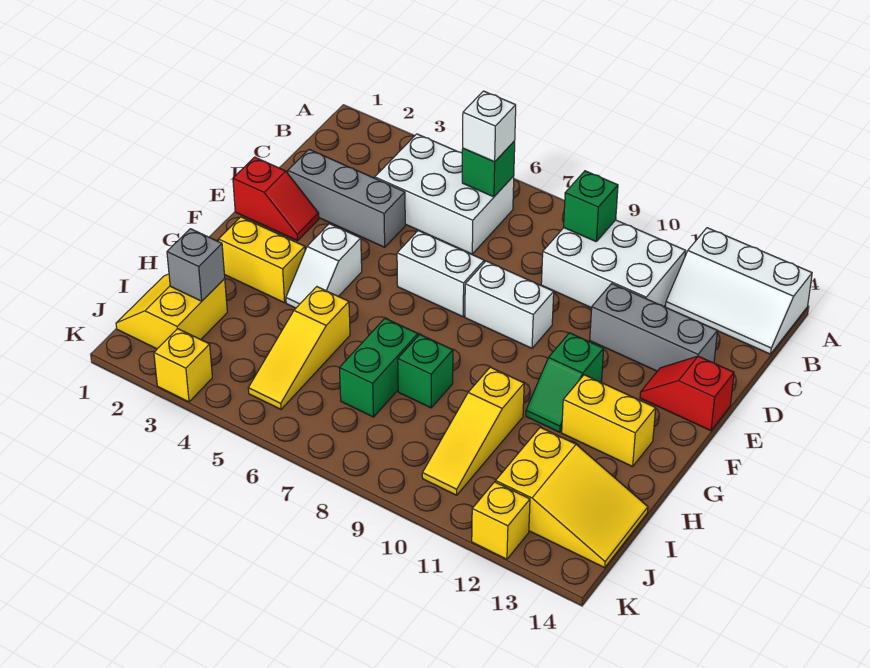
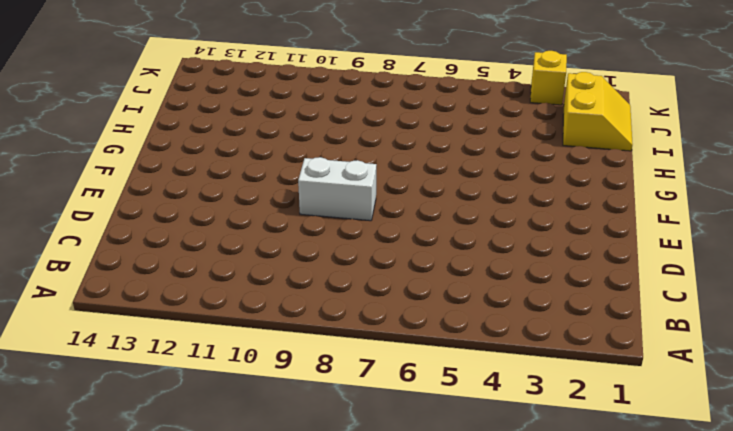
none -> white slope A12:B14 level 1 top A
none -> white brick B4:C6 level 1
none -> white brick B9:C11 level 1

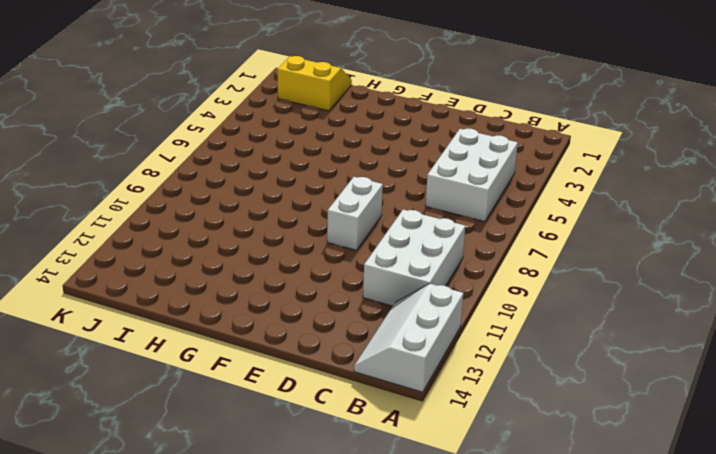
none -> grey brick D2:D4 level 1
none -> grey brick D11:D13 level 1
none -> red slope E1:E2 level 1 top 1

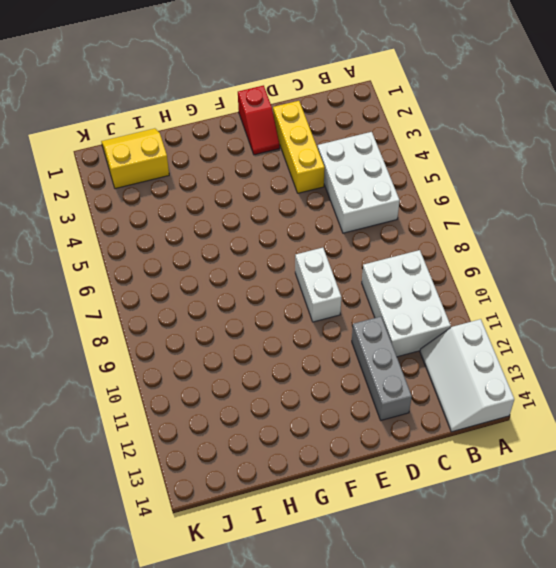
yellow brick D2:D4 level 1 -> grey brick D2:D4 level 1
none -> white brick E6:E7 level 1
none -> red slope E13:E14 level 1 top 14
none -> white slope F4:G4 level 1 top F

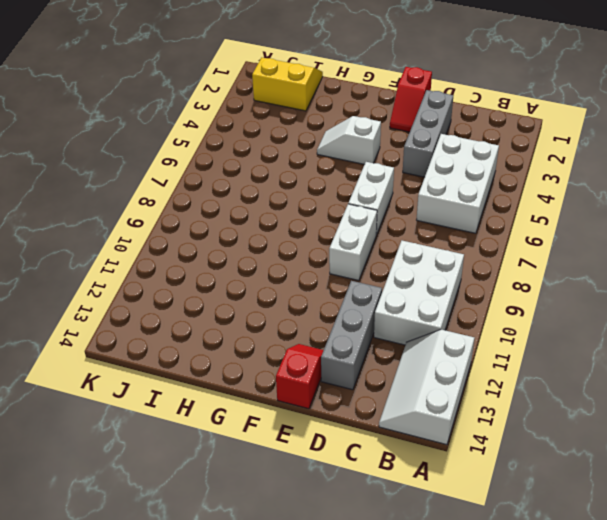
none -> green slope F11:G11 level 1 top F
none -> yellow brick G2:G3 level 1
none -> yellow brick G12:G13 level 1

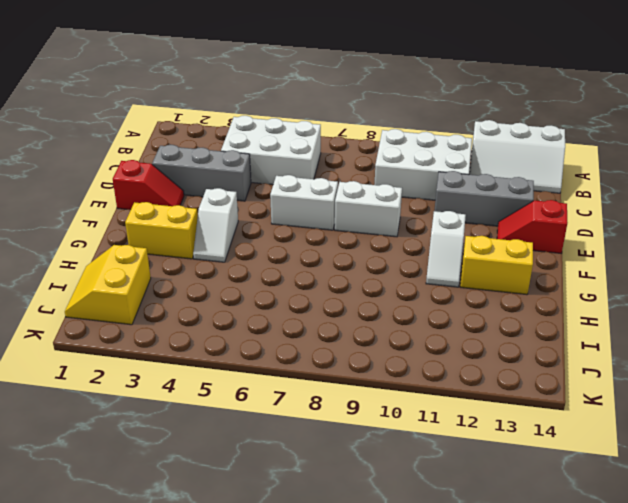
white slope F11:G11 level 1 top F -> green slope F11:G11 level 1 top F
none -> yellow slope H5:J5 level 1 top H
none -> green brick H7:I7 level 1
none -> green brick H8 level 1

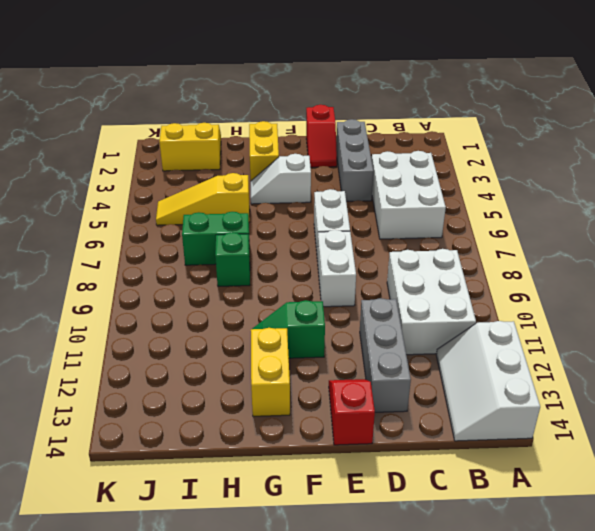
none -> yellow slope H10:J10 level 1 top H
none -> yellow slope I12:J14 level 1 top 12
none -> yellow brick K3 level 1

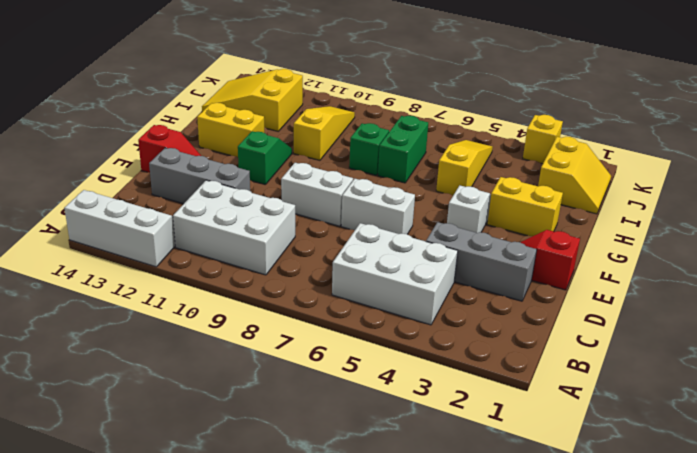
none -> yellow brick K12 level 1
none -> green brick B6 level 2
none -> green brick B9 level 2

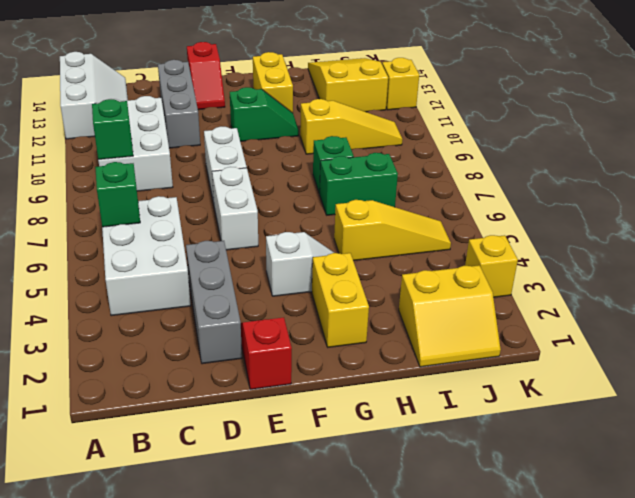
none -> grey brick I2 level 2
none -> white brick B6 level 3

